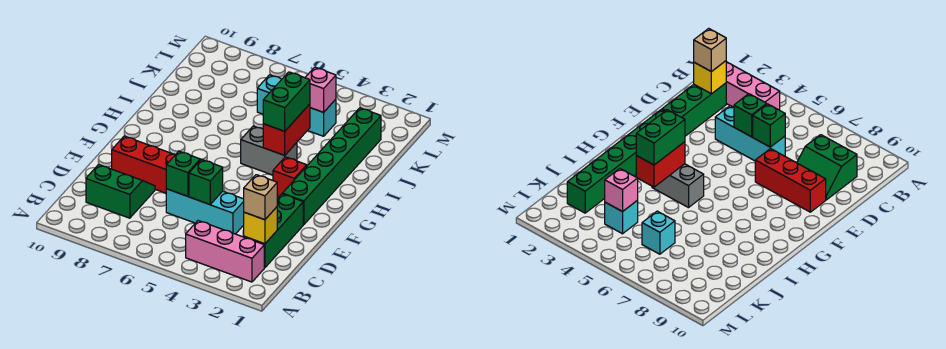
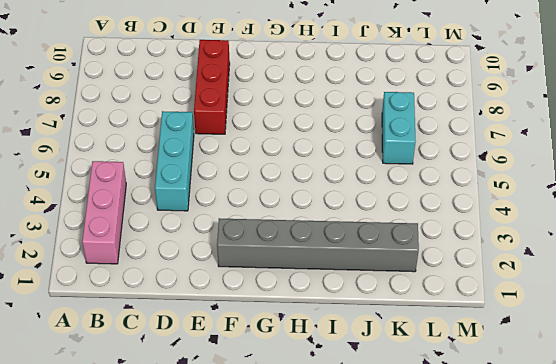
grey brick F2:K2 level 1 -> green brick F2:K2 level 1
cyan brick K6:K7 level 1 -> cyan brick K6 level 1
none -> green brick C2:E2 level 1
none -> green slope C8:D9 level 1 top C
none -> red brick G3 level 1

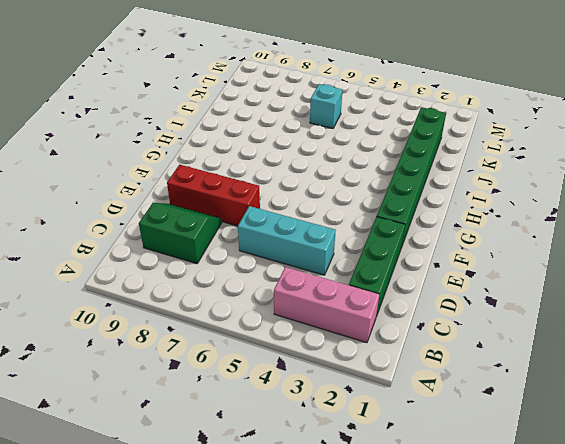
none -> red brick G3 level 1
none -> grey brick H4:H5 level 1
none -> cyan brick K4 level 1

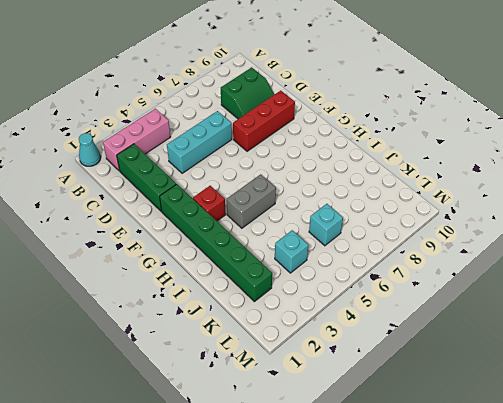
cyan cone A1 level 1 -> none
none -> yellow brick C2 level 2
none -> green brick D5 level 2
none -> green brick D6 level 2

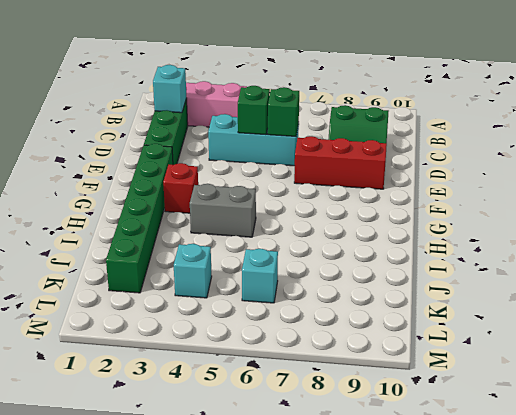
cyan brick C2 level 2 -> yellow brick C2 level 2
none -> red brick H4:I4 level 2
none -> pink brick K4 level 2
none -> tan brick C2 level 3

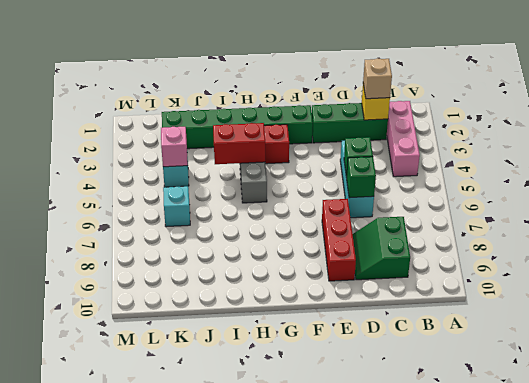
none -> green brick H4:I4 level 3

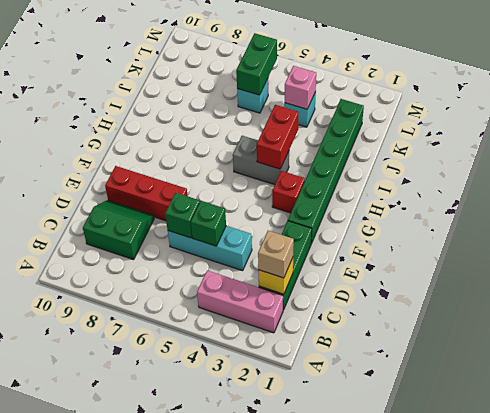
green brick K6:L6 level 2 -> green brick H4:I4 level 3

